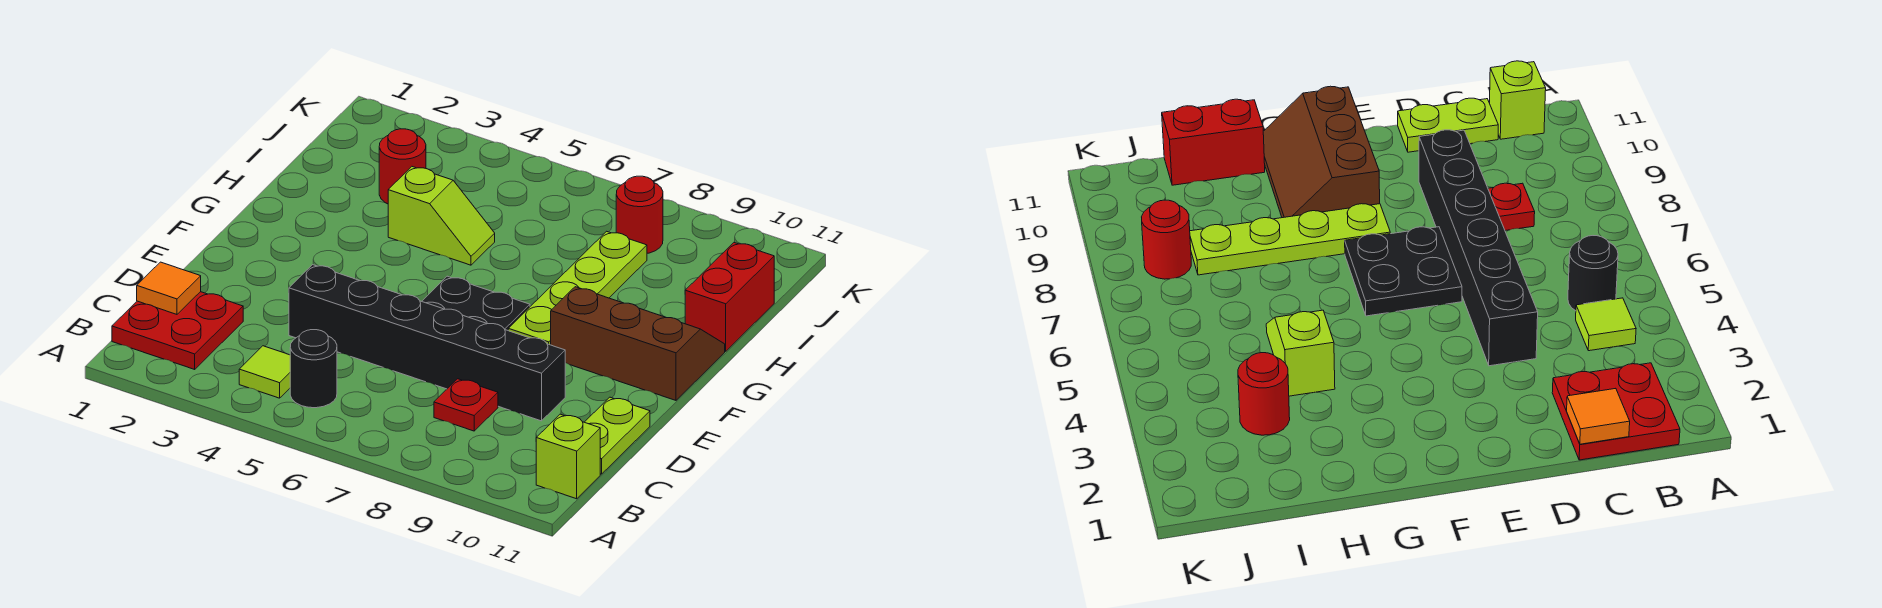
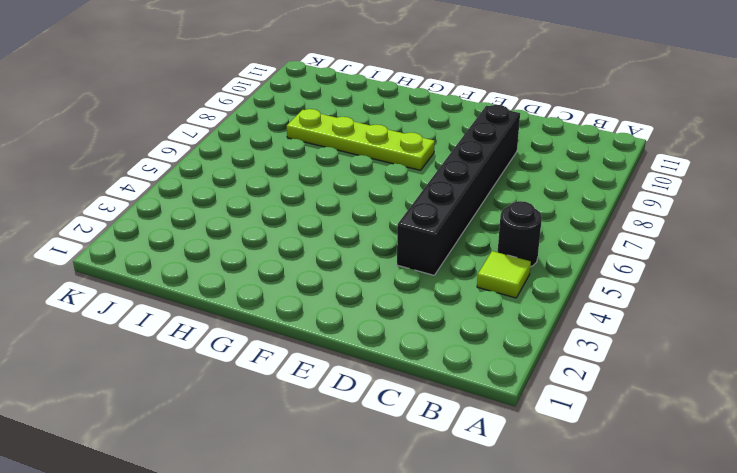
none -> red plate B1:C2 level 1
none -> lime brick B11 level 1
none -> red plate C8 level 1

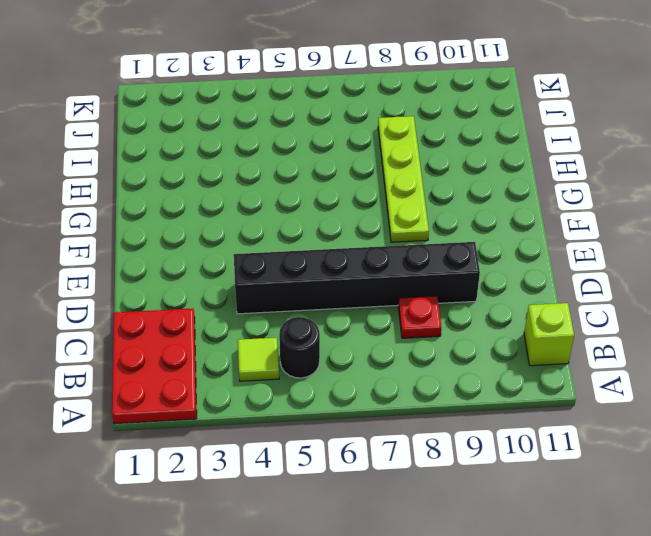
red plate A1:C2 level 1 -> red plate B1:C2 level 1
none -> lime plate C11:D11 level 1
none -> black plate E6:F7 level 1
none -> brown slope F9:G11 level 1 top F

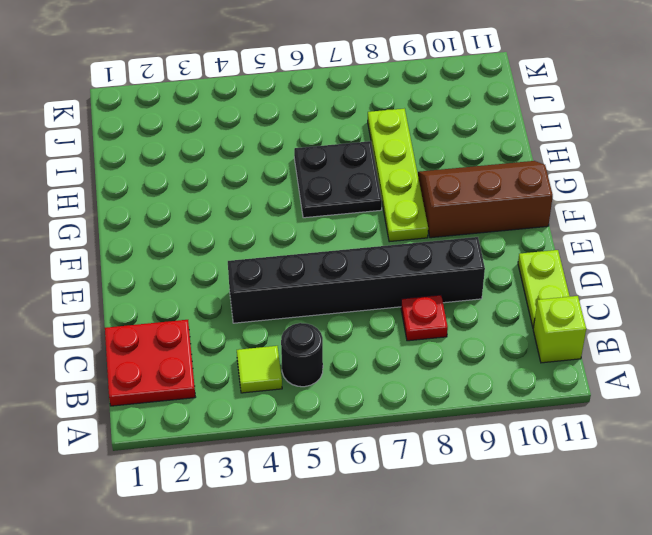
black plate G6:H7 level 1 -> black plate E6:F7 level 1
none -> lime slope H4:H5 level 1 top 4
none -> red brick H11:I11 level 1
none -> red round brick I3 level 1

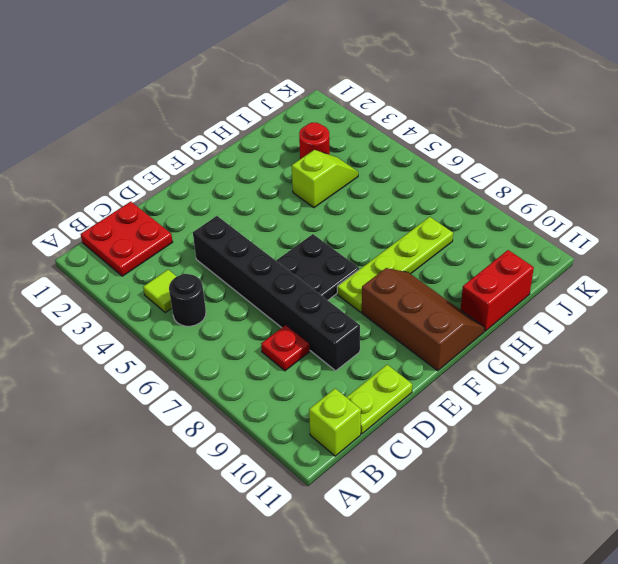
lime slope H4:I4 level 1 top H -> lime slope H4:H5 level 1 top 4
none -> red round brick J8 level 1
none -> orange tile C1 level 2

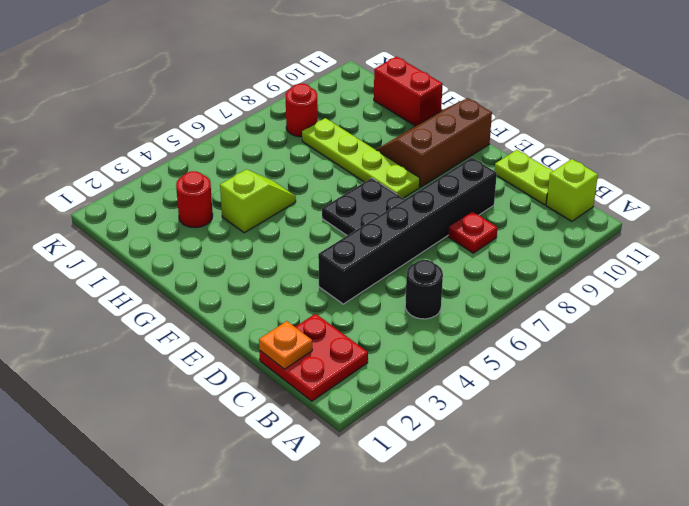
orange plate C1 level 2 -> orange tile C1 level 2
none -> lime tile B4 level 1

